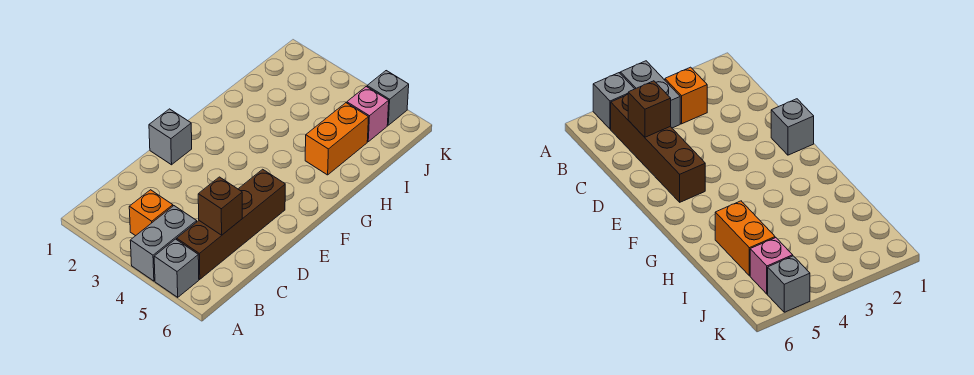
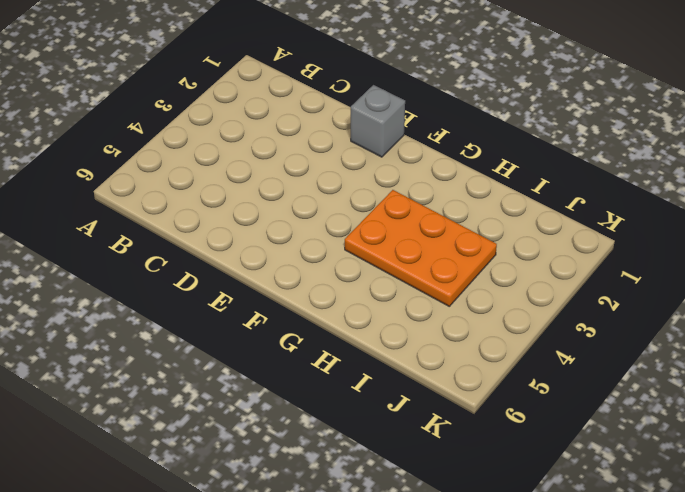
orange plate G3:I4 level 1 -> none
none -> grey brick A4:B4 level 1
none -> grey brick A5 level 1

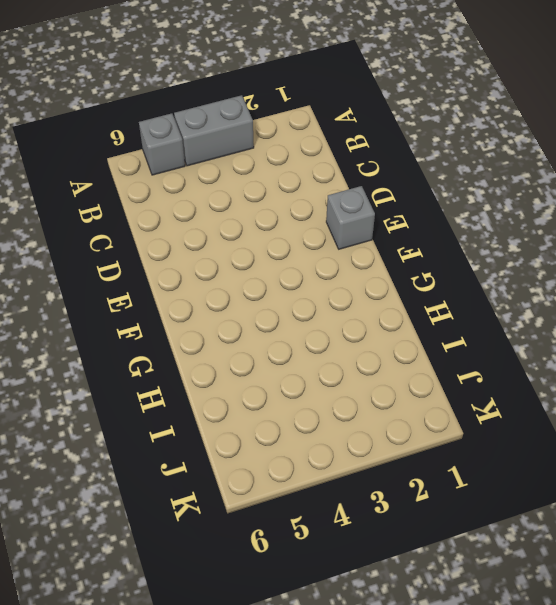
grey brick A3:A4 level 1 -> grey brick A4:B4 level 1
none -> orange brick B3 level 1
none -> brown brick B5:E5 level 1

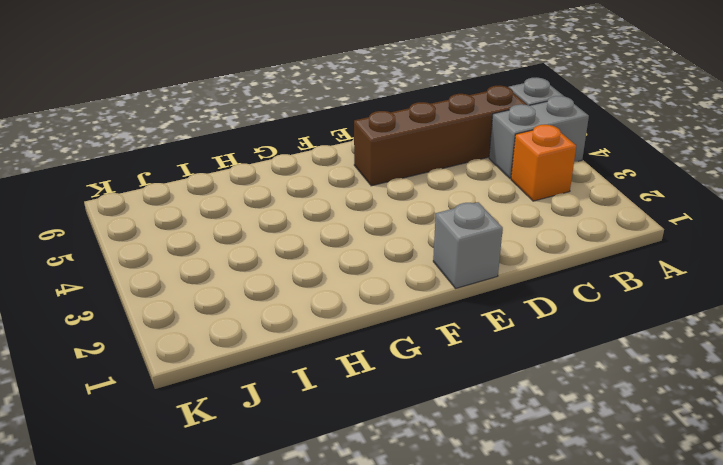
none -> orange brick H5:I5 level 1
none -> pink brick J5 level 1

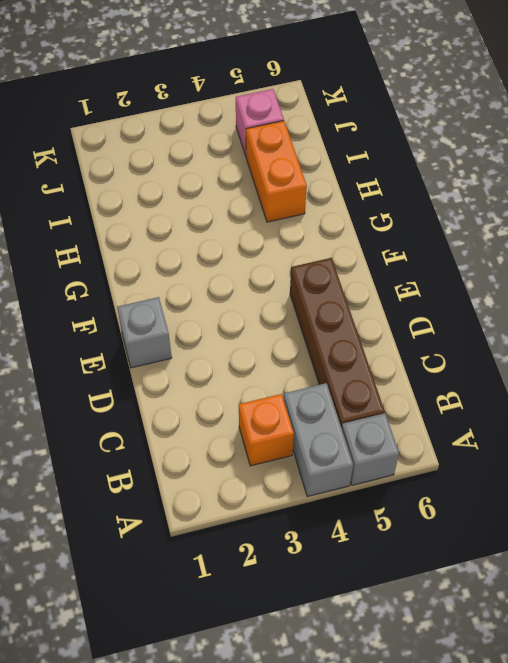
none -> grey brick K5 level 1
none -> brown brick C5 level 2

